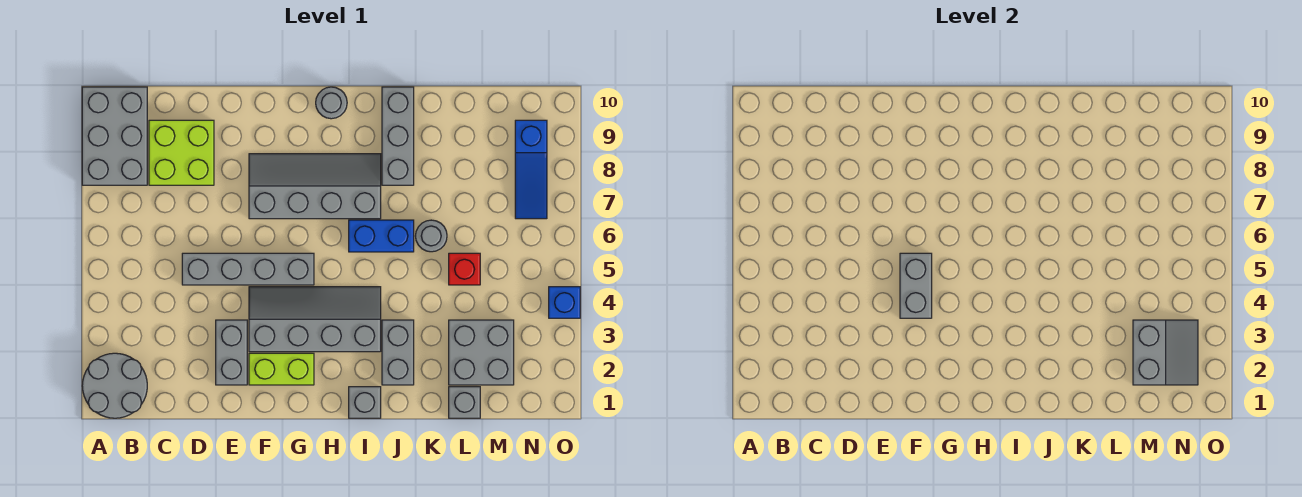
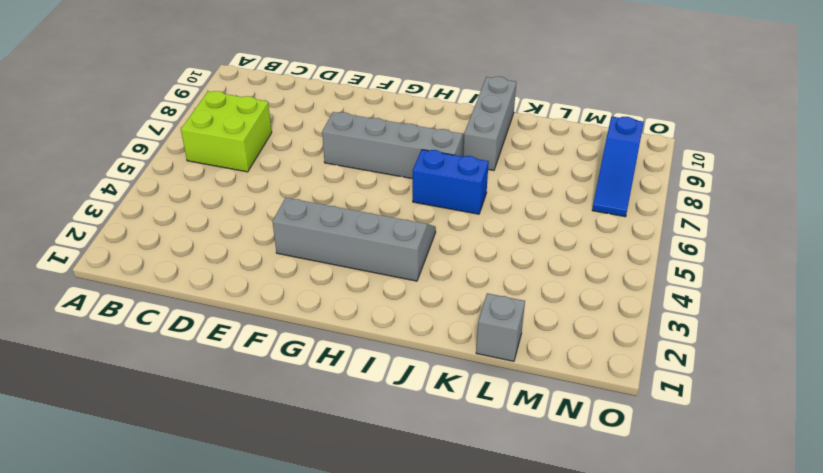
lime brick B6:C7 level 1 -> lime brick C8:D9 level 1
none -> grey round brick A1:B2 level 1
none -> grey brick A8:B10 level 1
none -> grey brick D5:G5 level 1

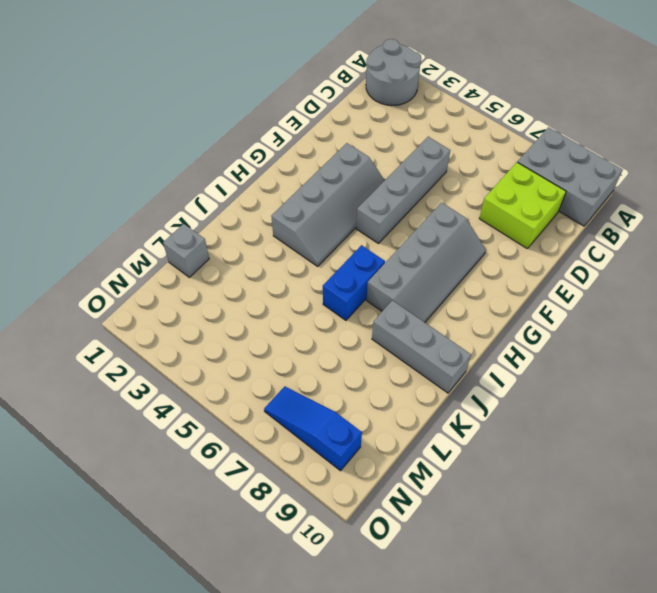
none -> grey brick E2:E3 level 1
none -> lime brick F2:G2 level 1
none -> grey round brick H10 level 1

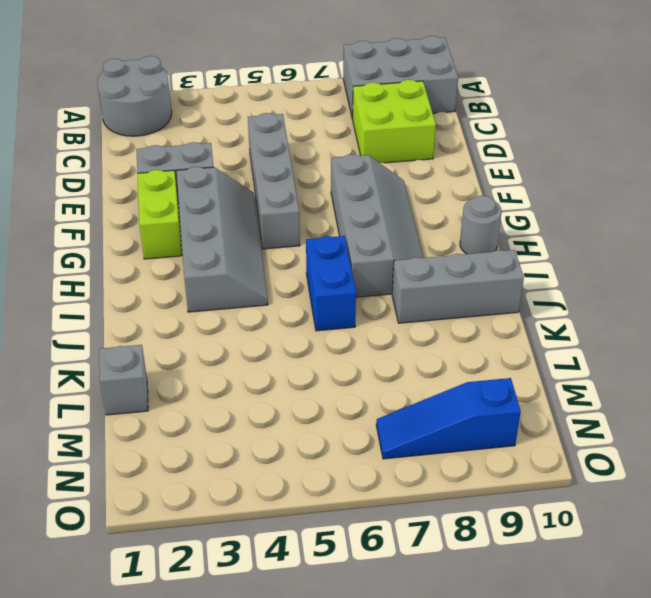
none -> grey brick I1 level 1
none -> grey brick J2:J3 level 1
none -> grey round brick K6 level 1

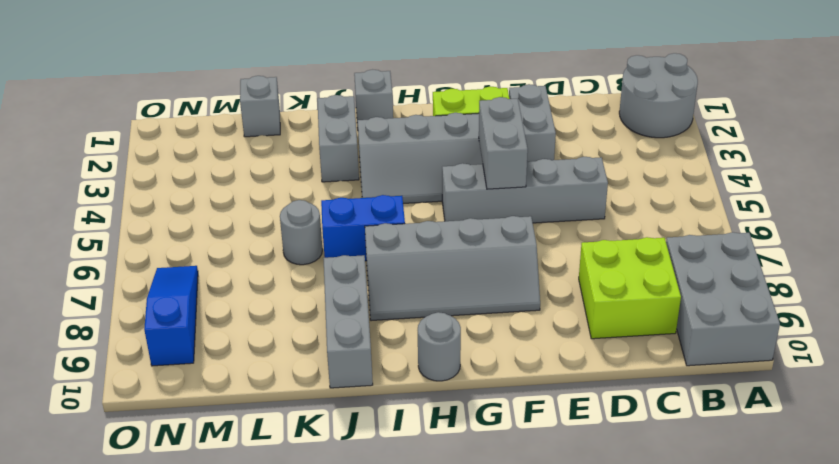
none -> grey brick L2:M3 level 1
none -> red brick L5 level 1
none -> blue brick O4 level 1

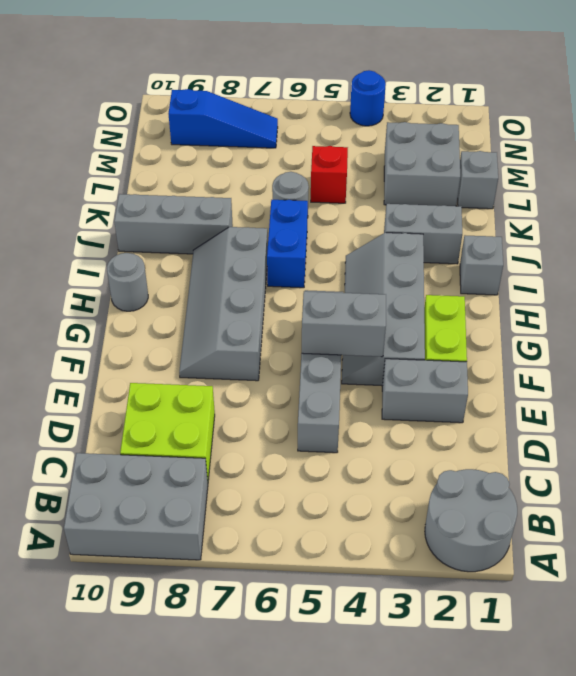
blue round brick O4 level 1 -> blue brick O4 level 1
none -> grey slope M2:N3 level 2 top M

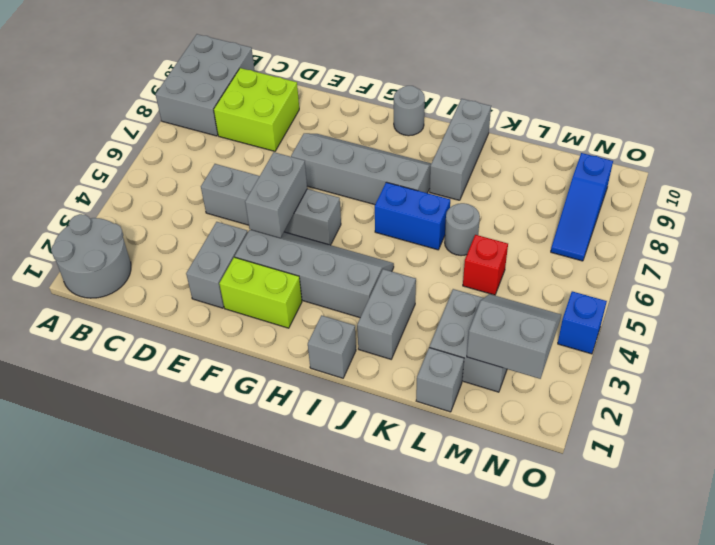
grey slope M2:N3 level 2 top 2 -> grey slope M2:N3 level 2 top M

